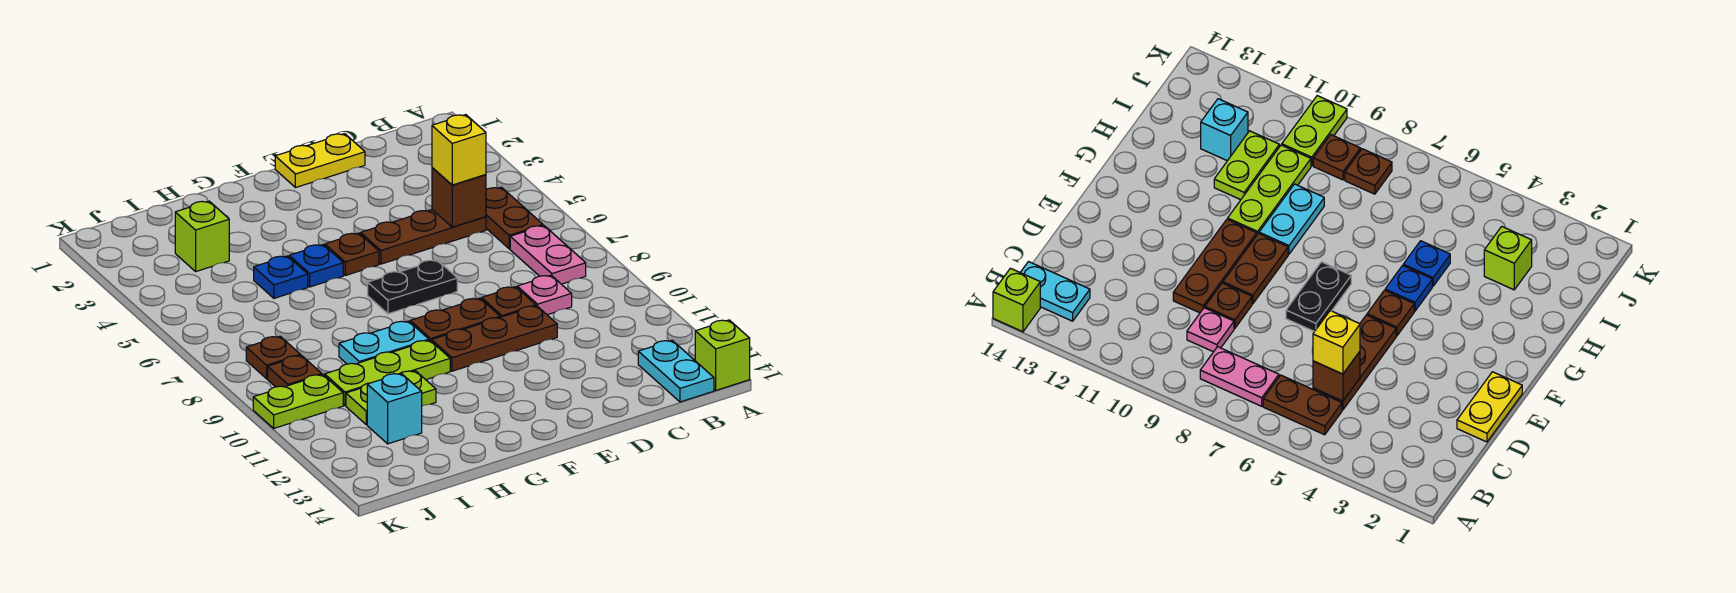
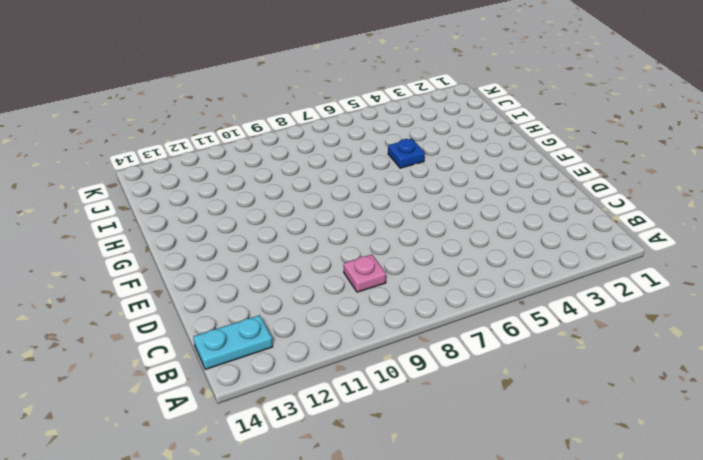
none -> lime brick A14 level 1
none -> brown plate B5:B6 level 1
none -> pink plate B7:B8 level 1

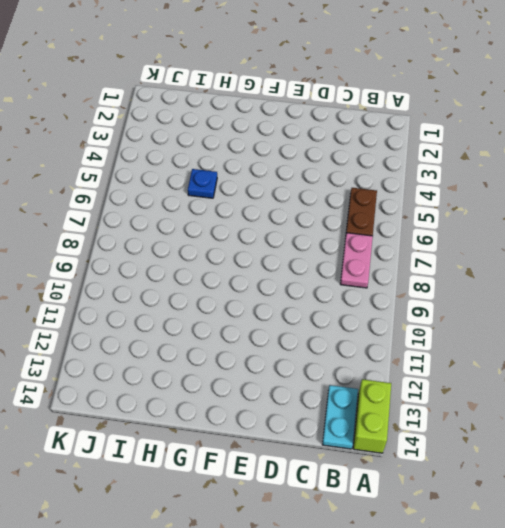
lime brick A13:A14 level 1 -> lime brick A14 level 1
none -> brown plate C5:E5 level 1
none -> pink plate C9 level 1
none -> yellow plate D1:E1 level 1

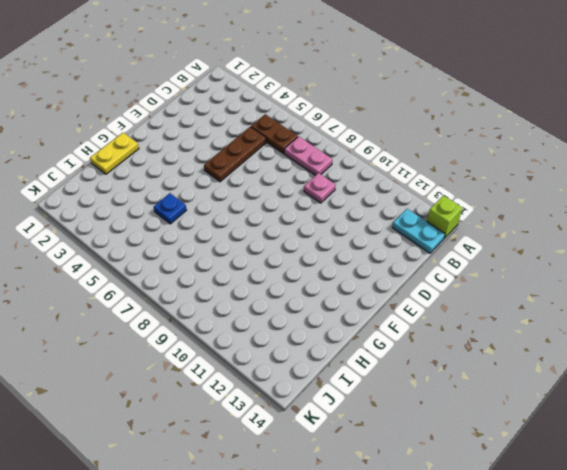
yellow plate G1:H1 level 1 -> yellow plate D1:E1 level 1
none -> brown plate D9 level 1
none -> brown plate D10:F10 level 1
none -> black plate E7:F7 level 1

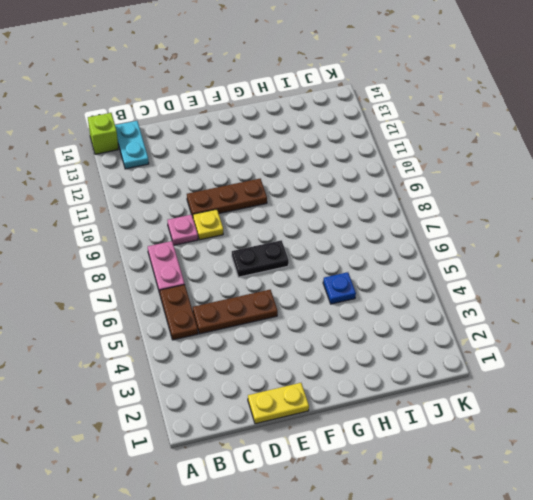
yellow plate D9 level 1 -> brown plate D9 level 1
none -> brown plate E9:F9 level 1
none -> brown plate F5 level 1
none -> blue plate G5 level 1

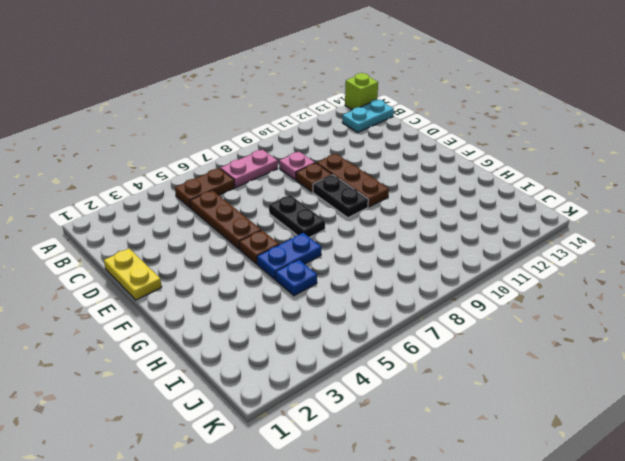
black plate E9:F9 level 1 -> brown plate E9:F9 level 1
blue plate G5:G6 level 1 -> blue plate G5 level 1
none -> cyan plate G9:H9 level 1
none -> lime plate G10:I10 level 1
none -> lime plate H11:I11 level 1

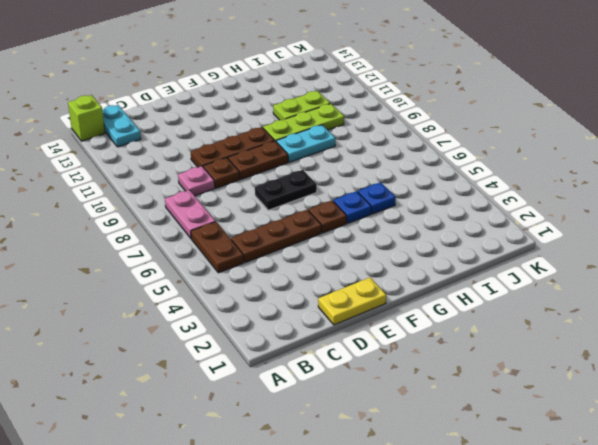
none -> lime brick I3 level 1
none -> cyan brick I12 level 1
none -> brown plate J8 level 1

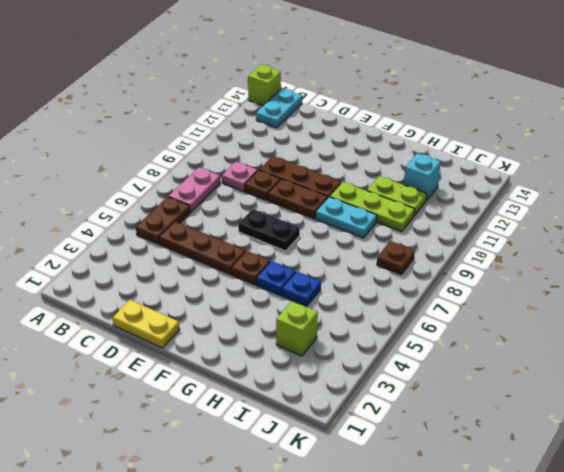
none -> brown plate J9 level 1
none -> lime plate J10:K10 level 1
none -> brown brick C5 level 2

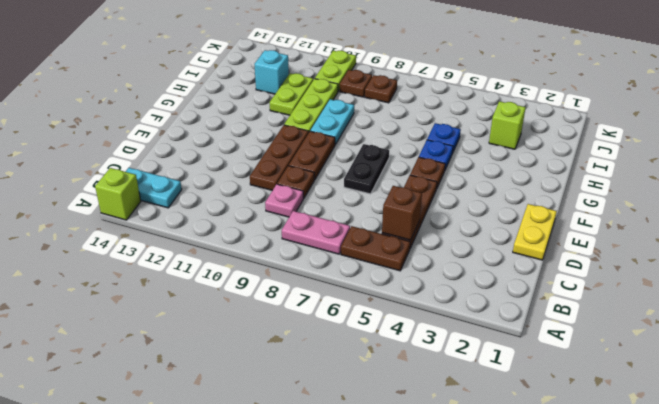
none -> yellow brick C5 level 3

